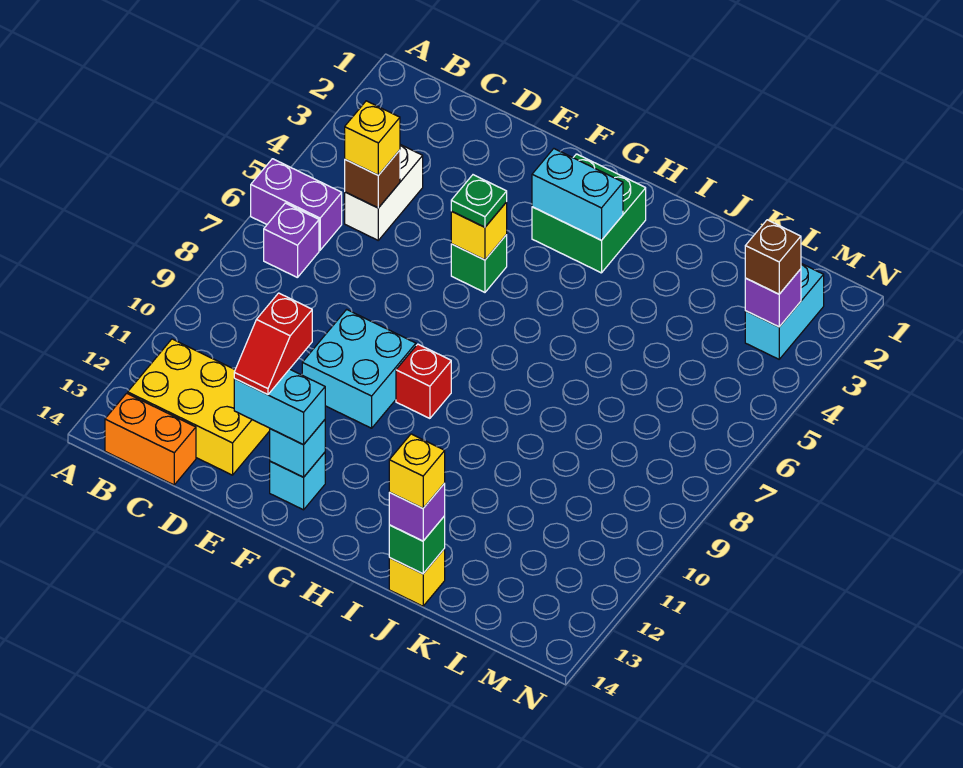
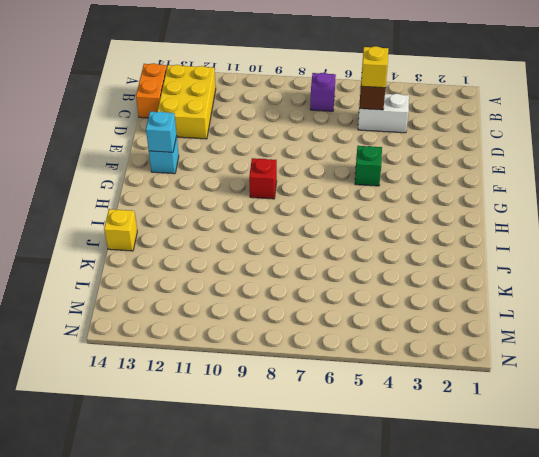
none -> purple brick A6:B6 level 1
none -> cyan brick E9:F10 level 1
none -> green brick G2:H3 level 1

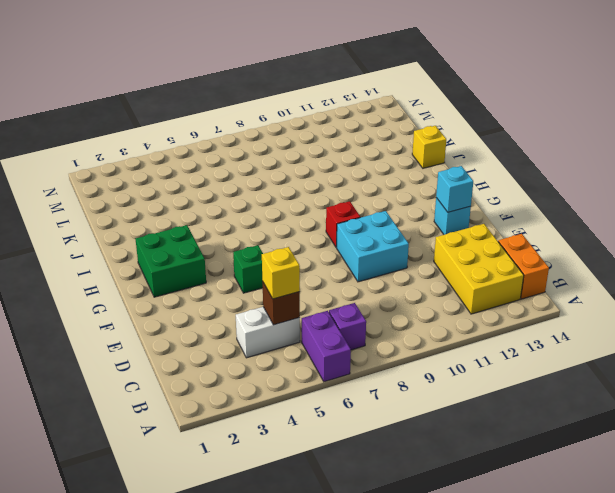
none -> cyan brick M2:M3 level 1
none -> yellow brick F5 level 2
none -> cyan brick G3:H3 level 2

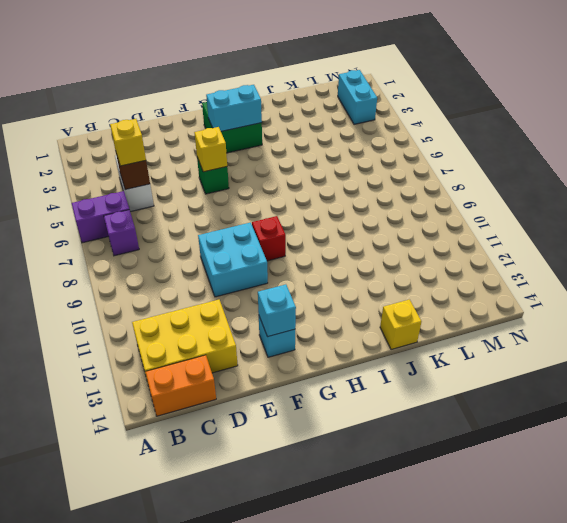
none -> green brick J14 level 2
none -> purple brick M3 level 2
none -> cyan brick E13:F13 level 3

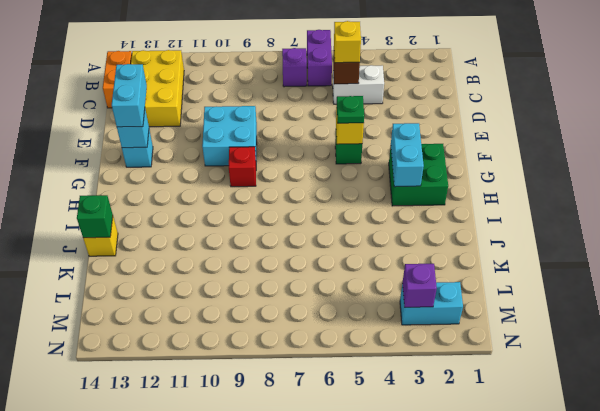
none -> purple brick J14 level 3
none -> brown brick M3 level 3
none -> red slope E12:E13 level 4 top 12

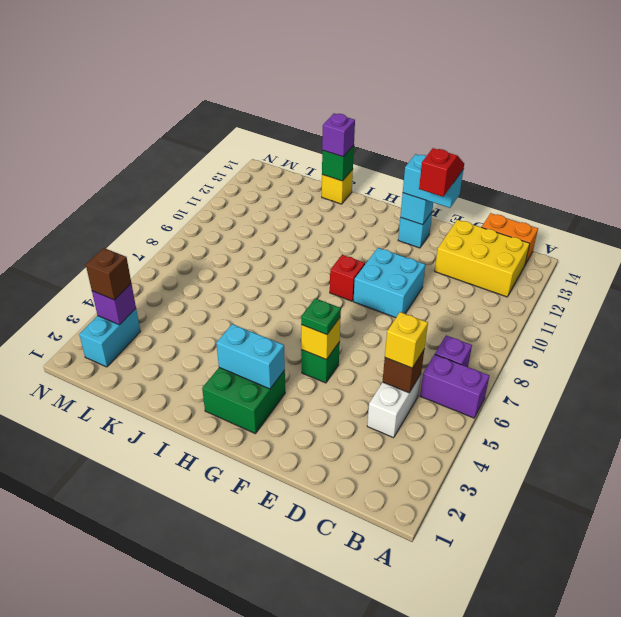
none -> yellow brick J14 level 4

